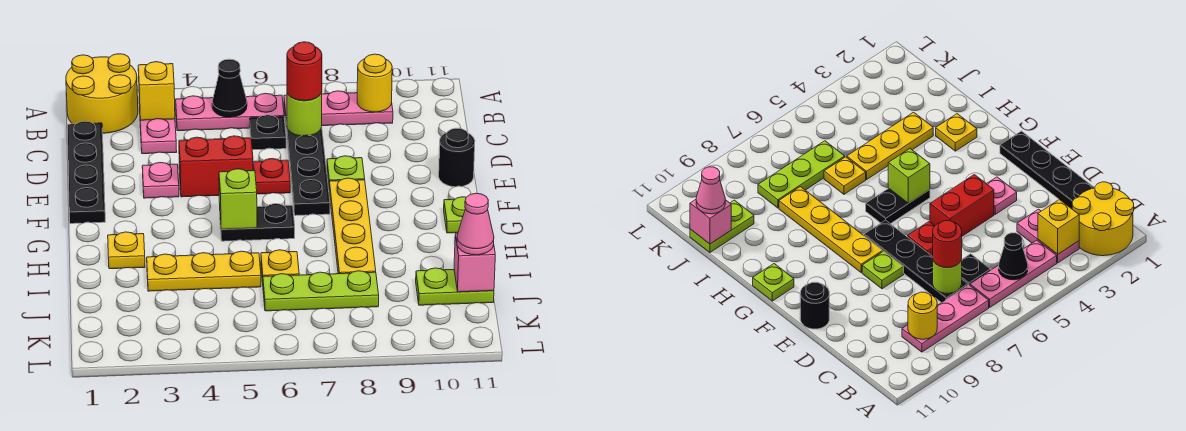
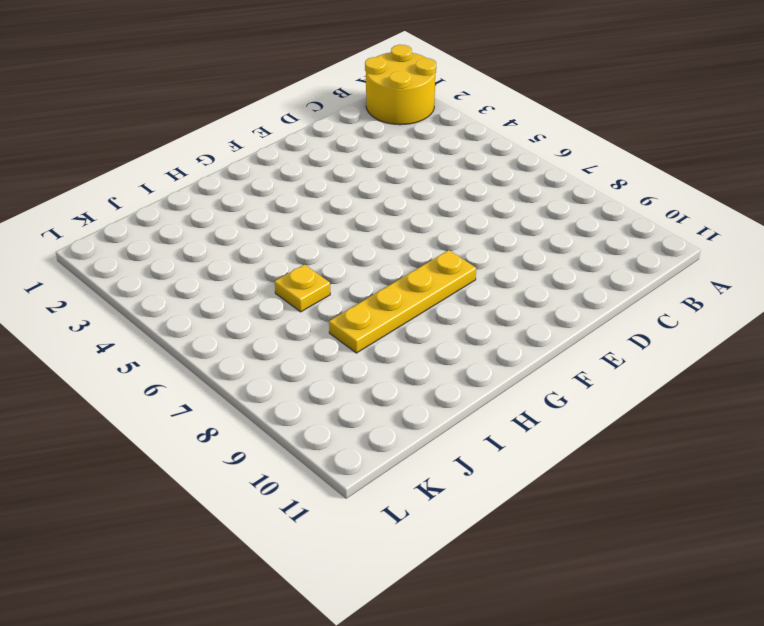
none -> pink plate B3:C3 level 1
none -> pink plate B4:B6 level 1
none -> pink plate B7:B9 level 1

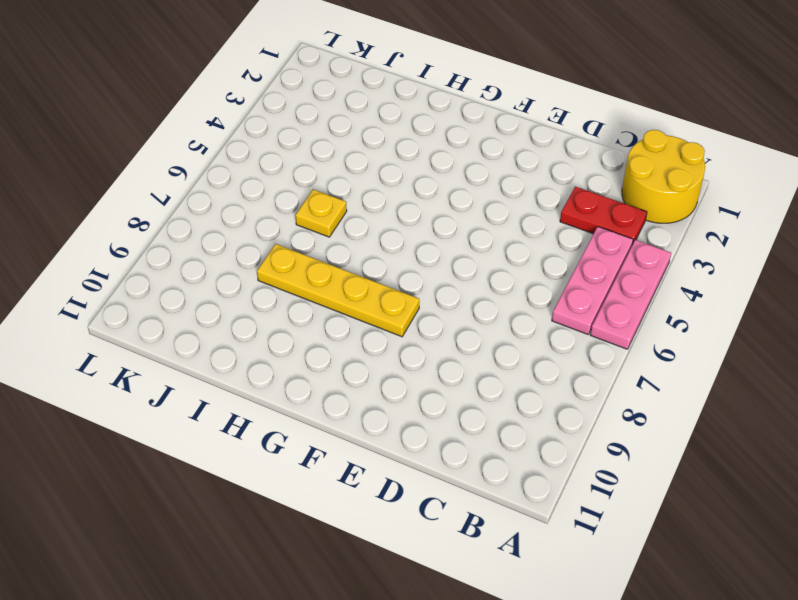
pink plate A4:A6 level 1 -> pink plate B7:B9 level 1
red plate B3:C3 level 1 -> pink plate B3:C3 level 1
none -> black plate C1:F1 level 1
none -> black plate C6 level 1
none -> black plate C7:F7 level 1

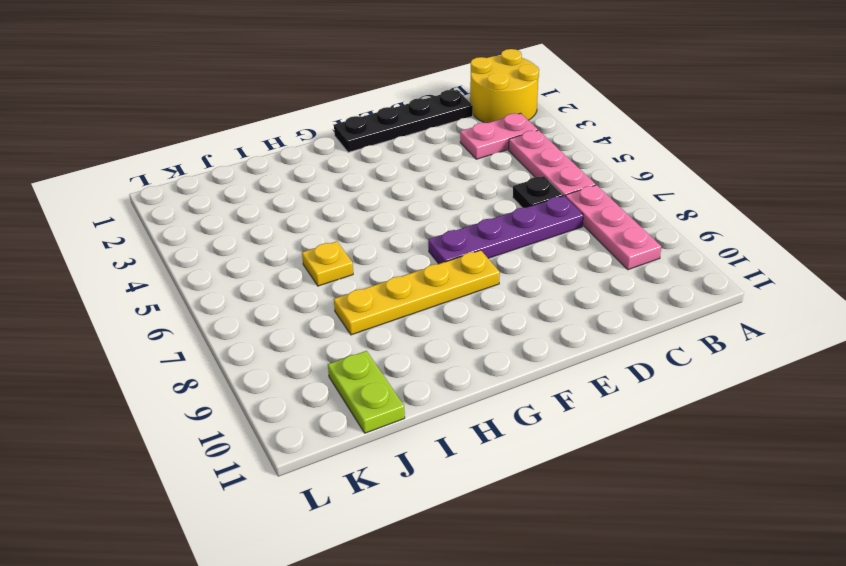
purple plate C7:F7 level 1 -> black plate C7:F7 level 1
none -> pink plate E3 level 1
none -> red brick E4:E5 level 1
none -> red plate E6 level 1

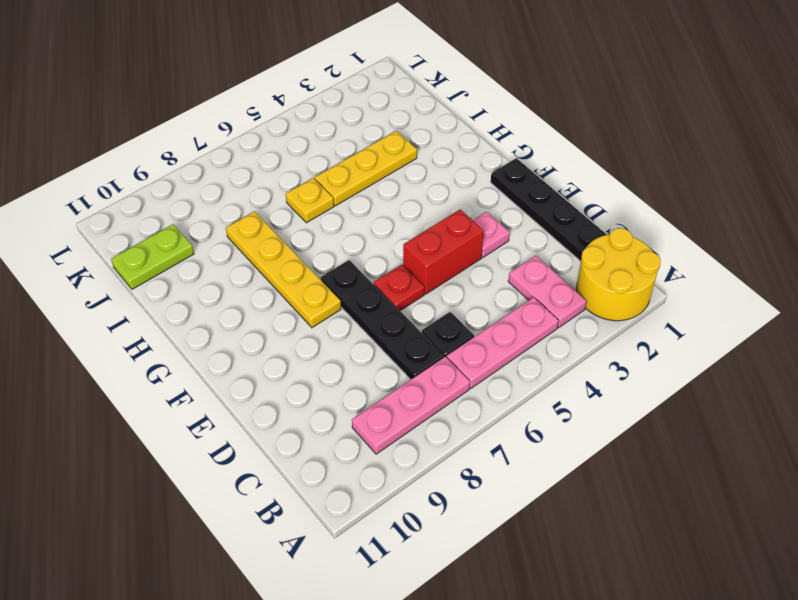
none -> lime plate E8 level 1
none -> black round brick E11 level 1
none -> black plate G5:G6 level 1

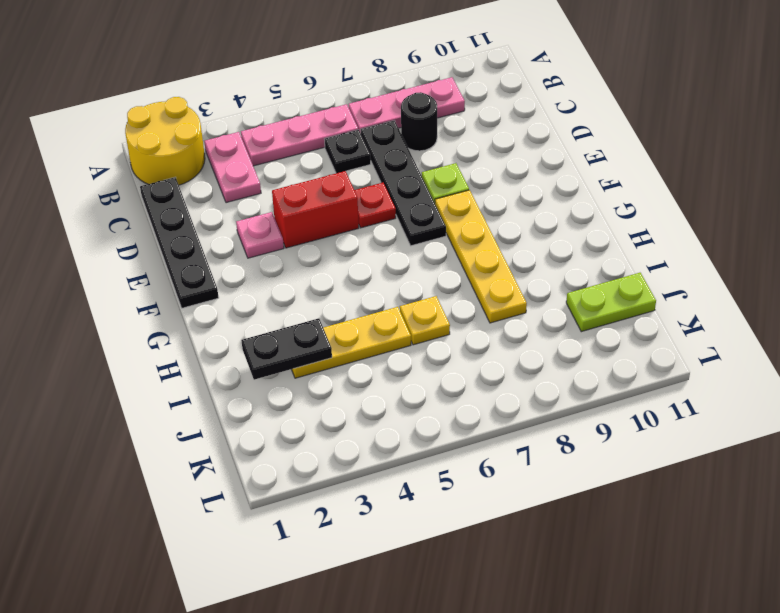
black round brick C8 level 1 -> black round brick E11 level 1
black plate I2:I3 level 2 -> black plate G5:G6 level 1
none -> lime plate G11 level 1
none -> yellow plate H2 level 1
none -> lime plate J6:J8 level 1

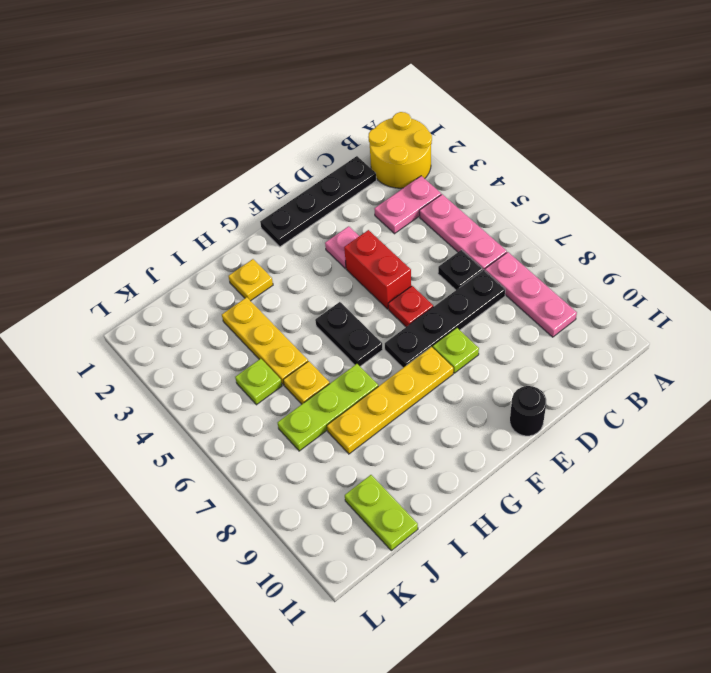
lime plate H7:J7 level 1 -> lime plate J6:J8 level 1
lime plate J5 level 1 -> lime plate G11 level 1
none -> yellow brick B3 level 2
none -> black cone B5 level 2
none -> yellow round brick B9 level 2

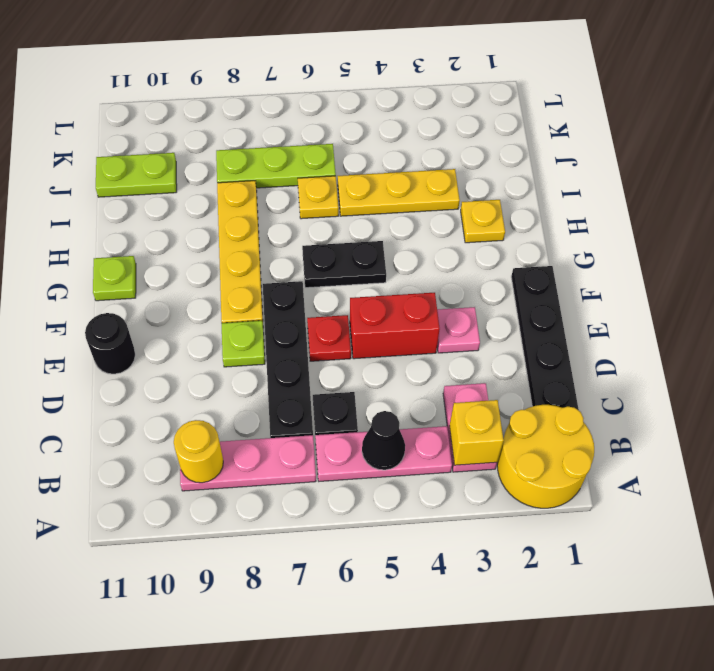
none -> lime round brick C7 level 2
none -> lime brick G5 level 2
none -> pink brick J11 level 2

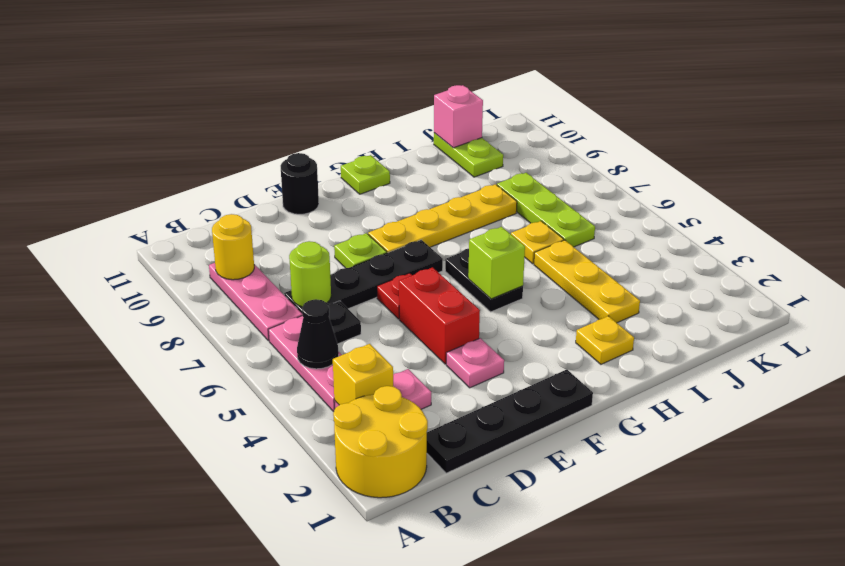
none -> red round brick C7 level 3
none -> pink cone J11 level 3

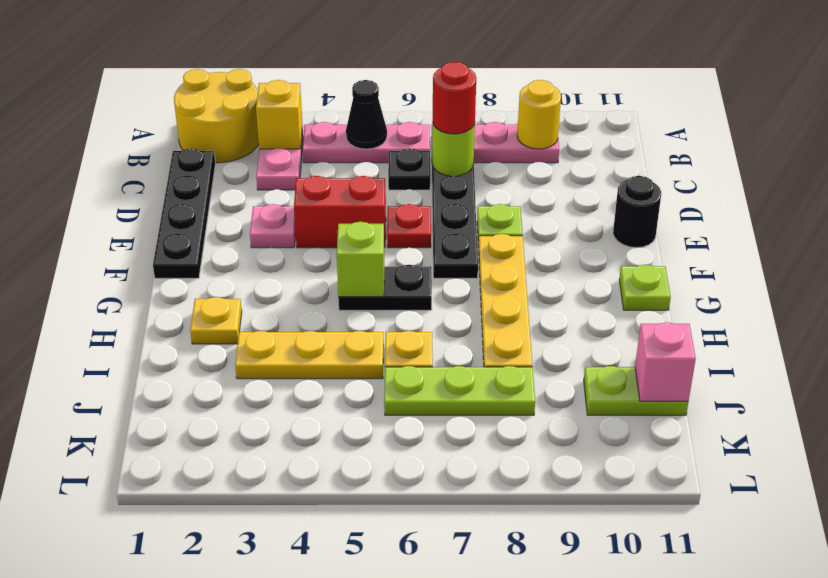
none -> pink cone J11 level 3

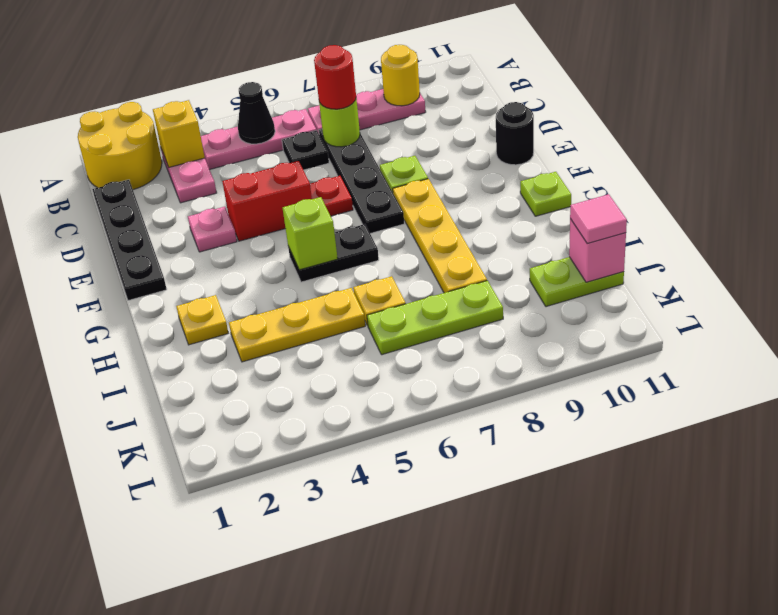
pink tile J11 level 3 -> pink cone J11 level 3

